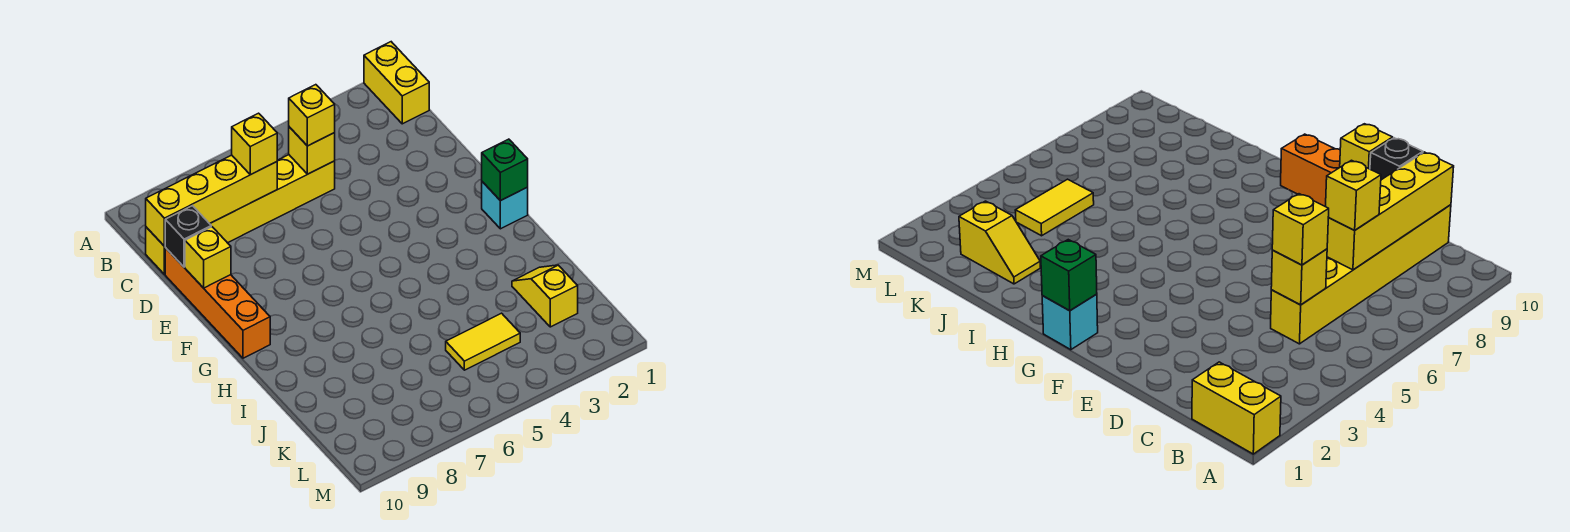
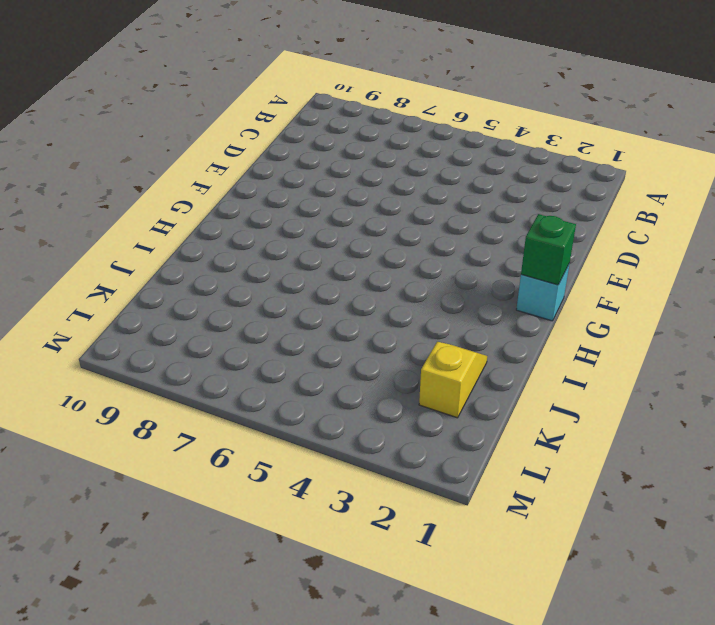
none -> yellow brick A1:B1 level 1
none -> yellow brick C5:C10 level 1
none -> orange brick D10:G10 level 1

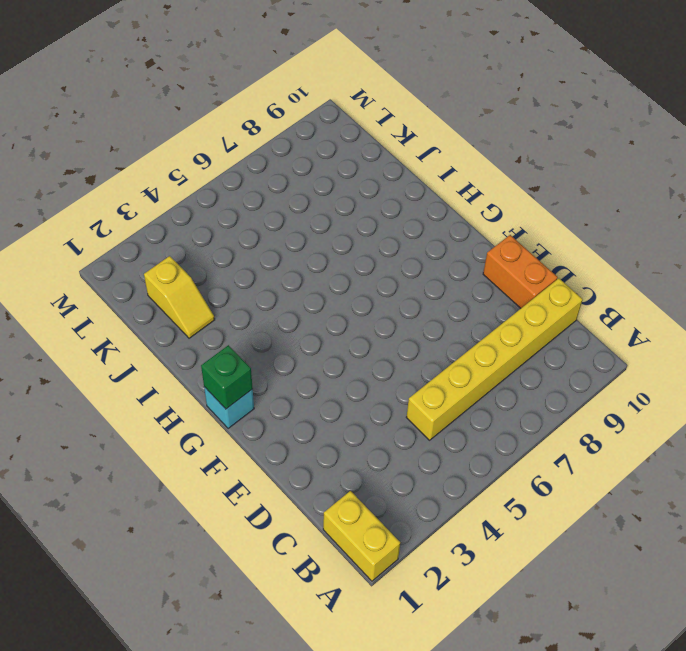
orange brick D10:E10 level 1 -> orange brick D10:G10 level 1
none -> yellow tile K4:K5 level 1
none -> yellow brick C5 level 2
none -> yellow brick C7:C10 level 2

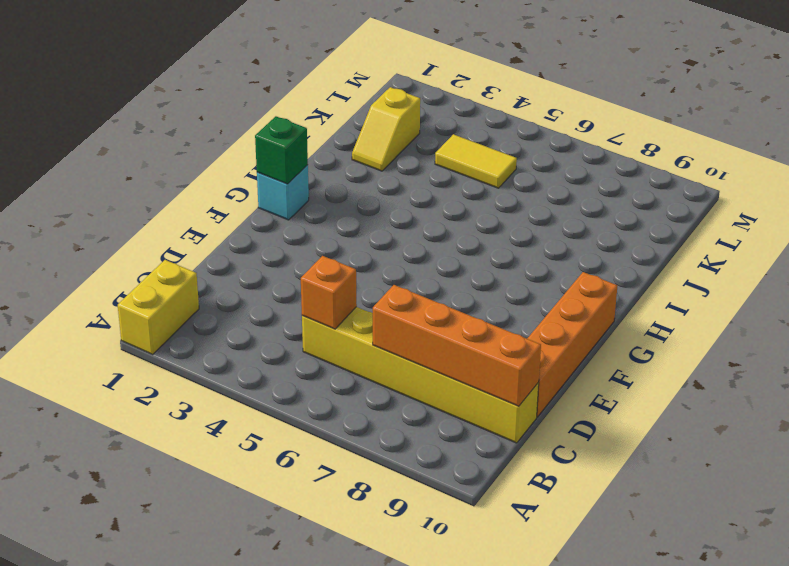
orange brick C5 level 2 -> yellow brick C5 level 2
orange brick C7:C10 level 2 -> yellow brick C7:C10 level 2
none -> black brick D10 level 2
none -> yellow brick E10 level 2
none -> yellow brick C5 level 3

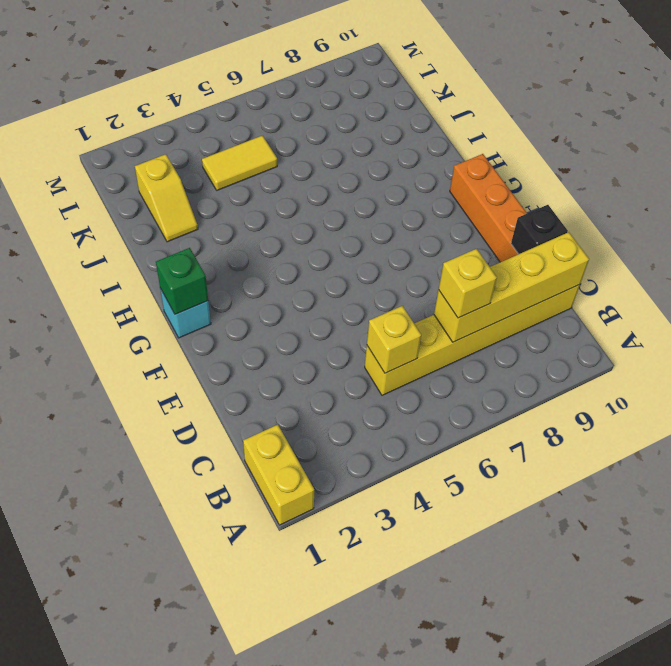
none -> yellow brick E10 level 2
none -> yellow brick C5 level 3

